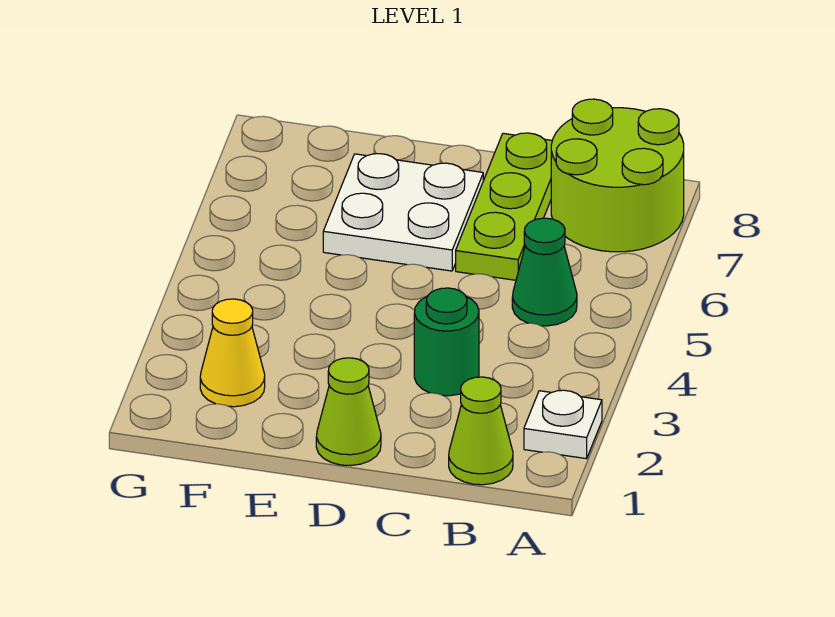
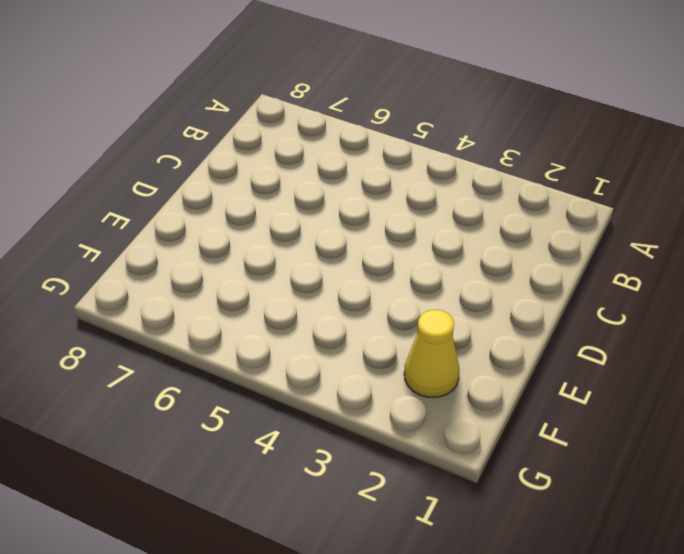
none -> white plate A2 level 1
none -> lime round brick A7:B8 level 1

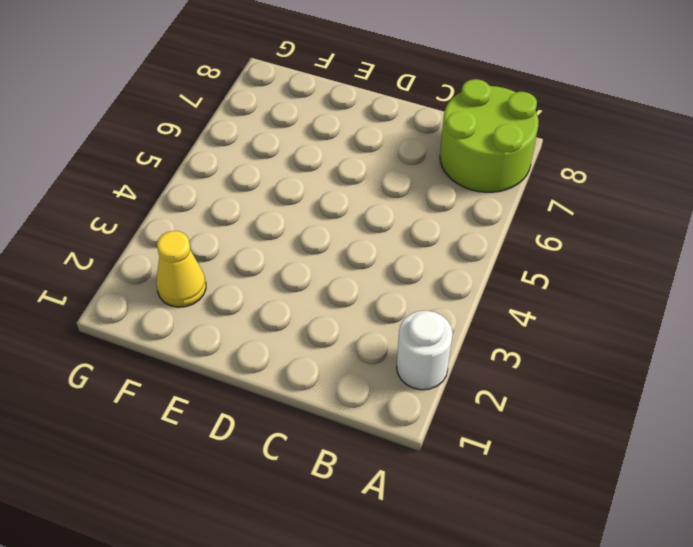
white round brick A2 level 1 -> white plate A2 level 1
none -> lime cone B1 level 1
none -> green cone B5 level 1

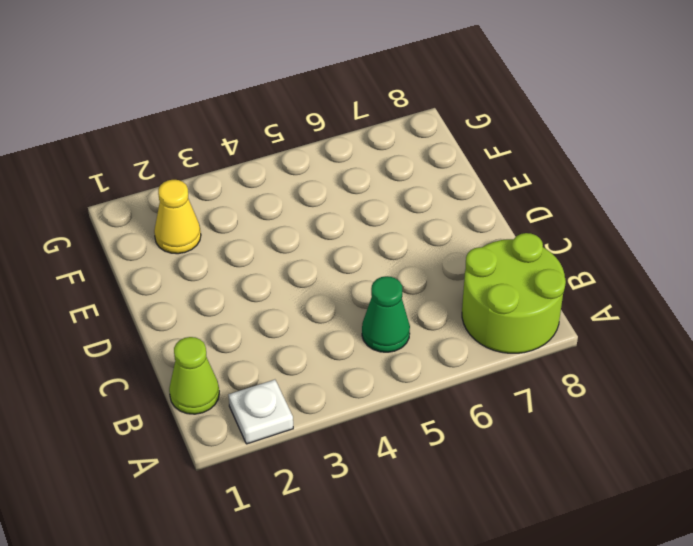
none -> green round brick C3 level 1
none -> lime plate C6:C8 level 1

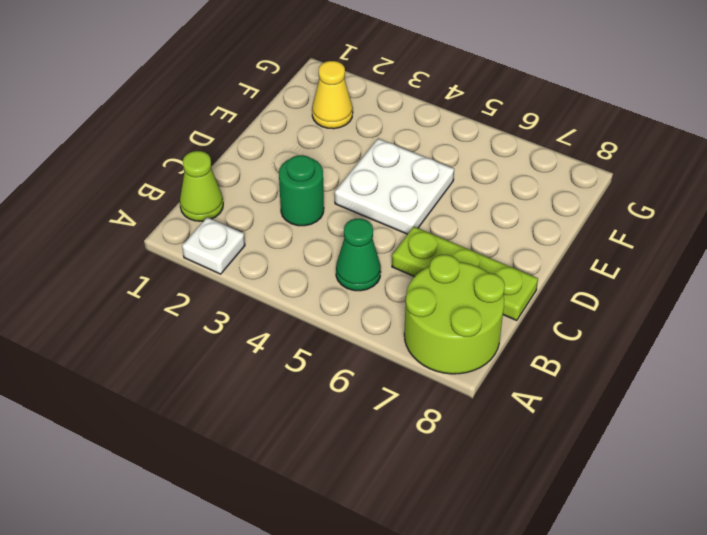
white plate D4:E5 level 1 -> white plate D6:E7 level 1
none -> lime cone D1 level 1

